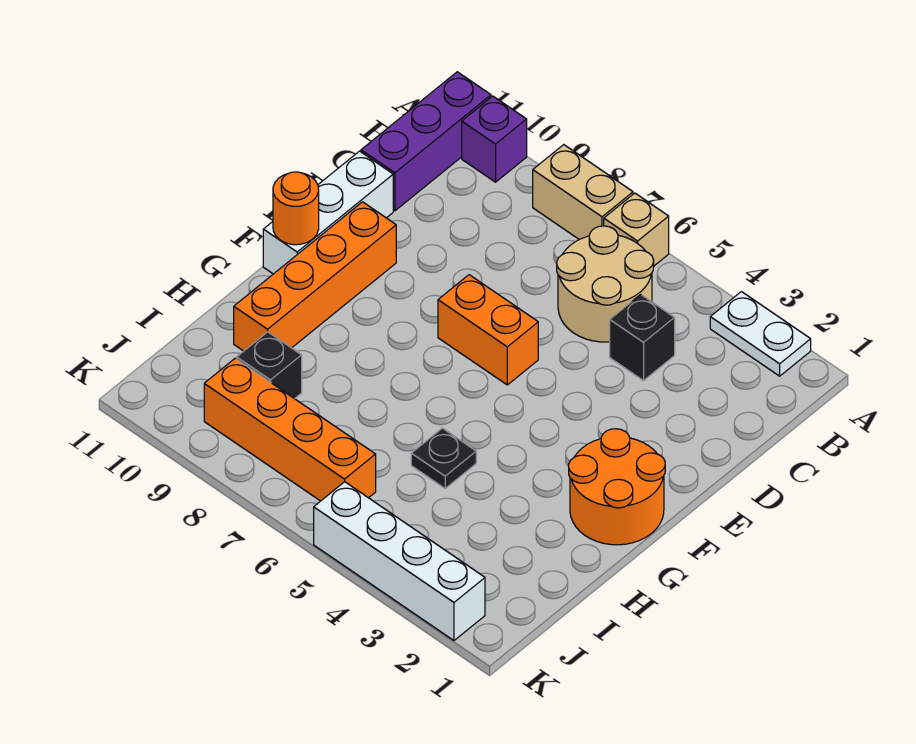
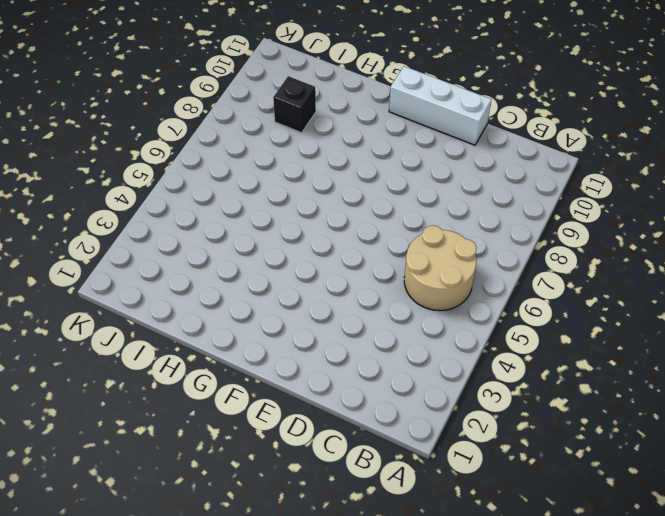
none -> white plate A2:A3 level 1
none -> tan brick A6 level 1
none -> tan brick A7:A8 level 1

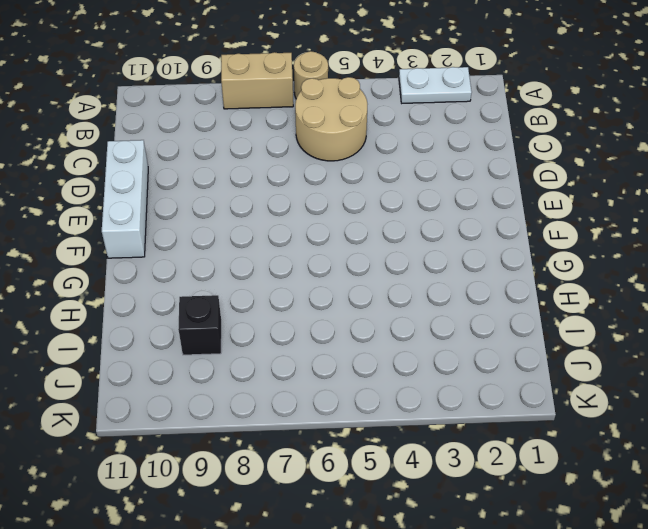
tan round brick A6 level 1 -> tan brick A6 level 1
none -> purple brick A10 level 1
none -> purple brick A11:C11 level 1
none -> black brick C4 level 1

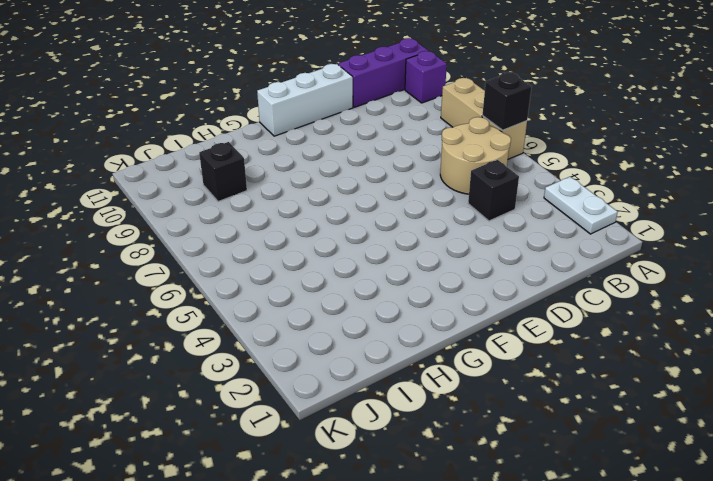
black brick A6 level 2 -> none
none -> orange brick E6:E7 level 1
none -> orange brick E10:H10 level 1
none -> orange round brick F1:G2 level 1

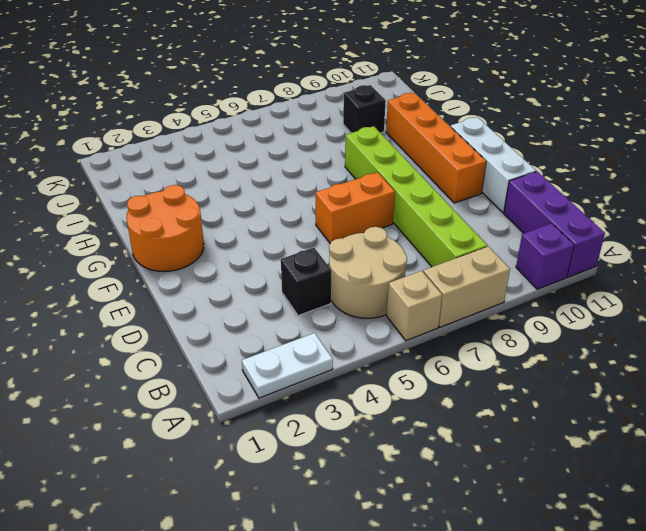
lime brick B8:G8 level 1 -> none
none -> black plate H5 level 1
none -> orange brick J6:J9 level 1
none -> white brick K2:K5 level 1

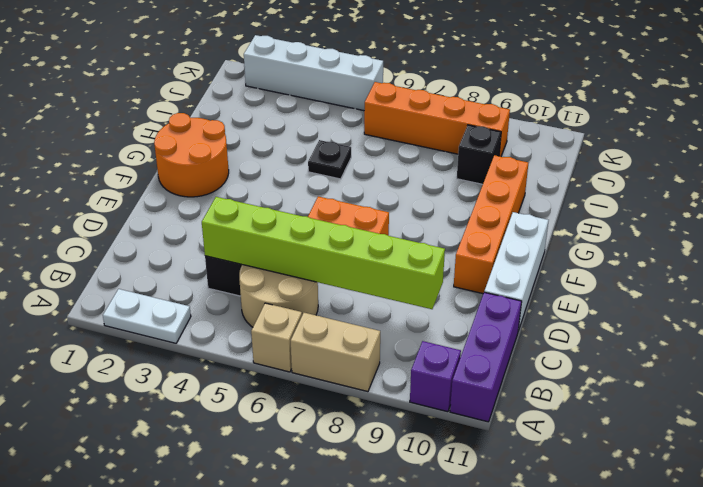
lime brick C4:C9 level 2 -> none
none -> orange round brick F11 level 2

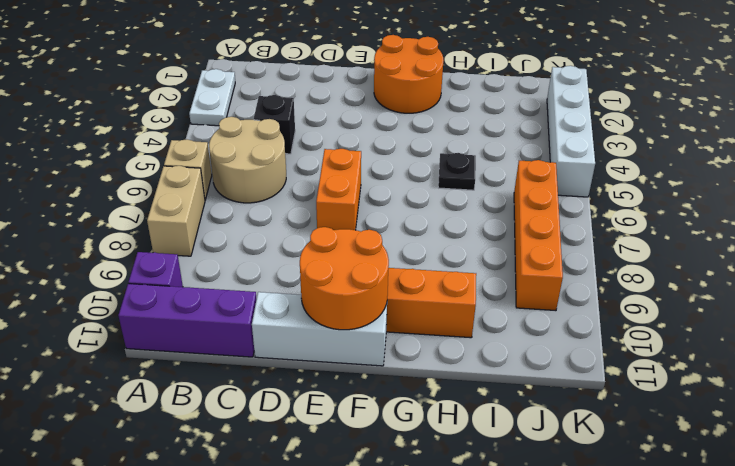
orange round brick E10:F11 level 2 -> orange round brick F11 level 2
none -> black brick I9 level 1

